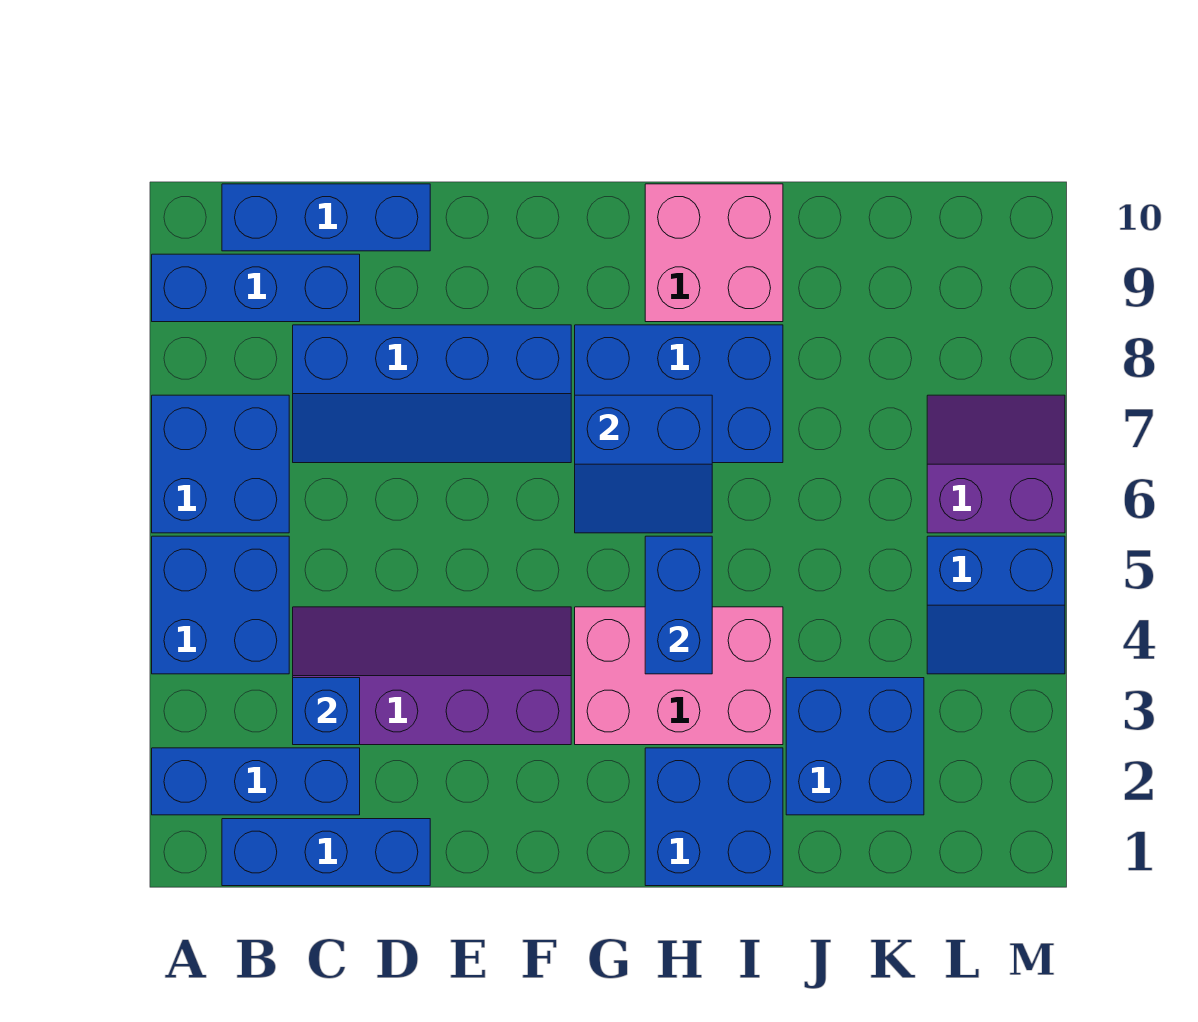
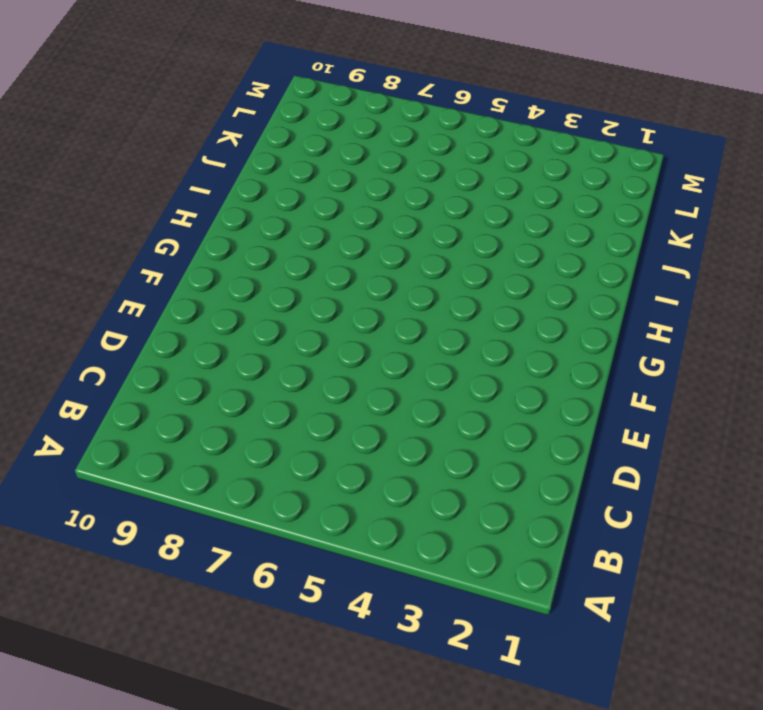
none -> blue brick A2:C2 level 1
none -> blue brick A4:B5 level 1
none -> blue brick A6:B7 level 1

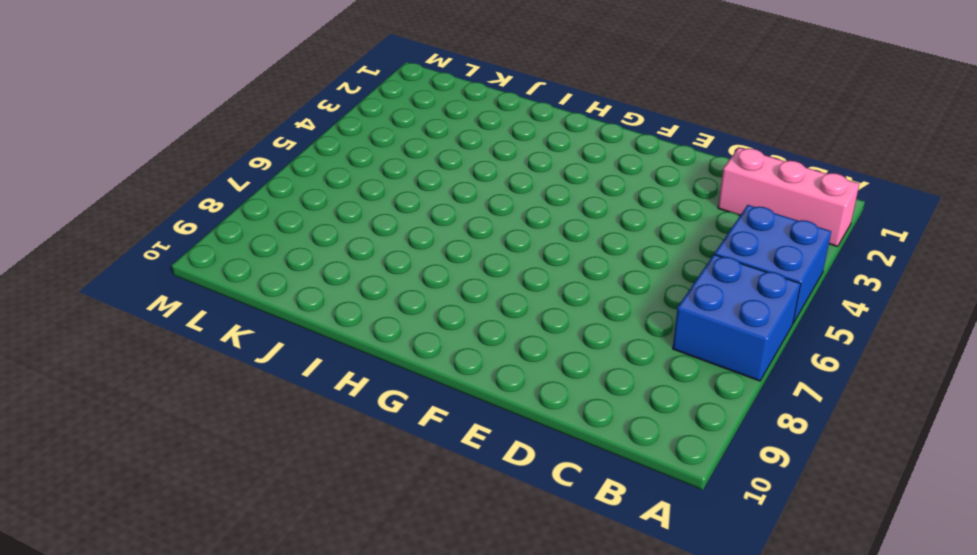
pink brick A2:C2 level 1 -> blue brick A2:C2 level 1
none -> blue brick A9:C9 level 1
none -> blue brick B1:D1 level 1
none -> blue brick B10:D10 level 1

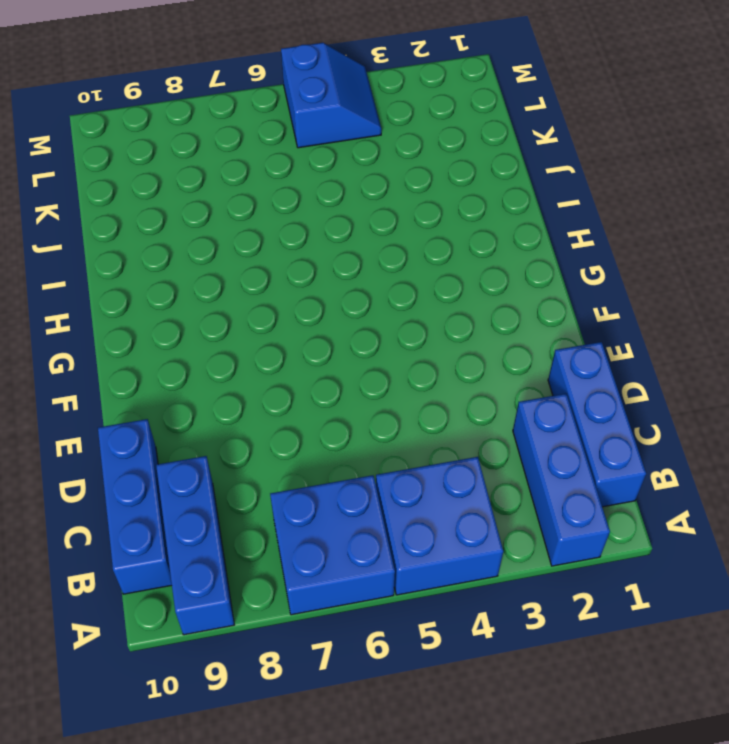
none -> purple slope C3:F4 level 1 top 3
none -> blue slope C7:F8 level 1 top 8
none -> pink brick G3:I4 level 1

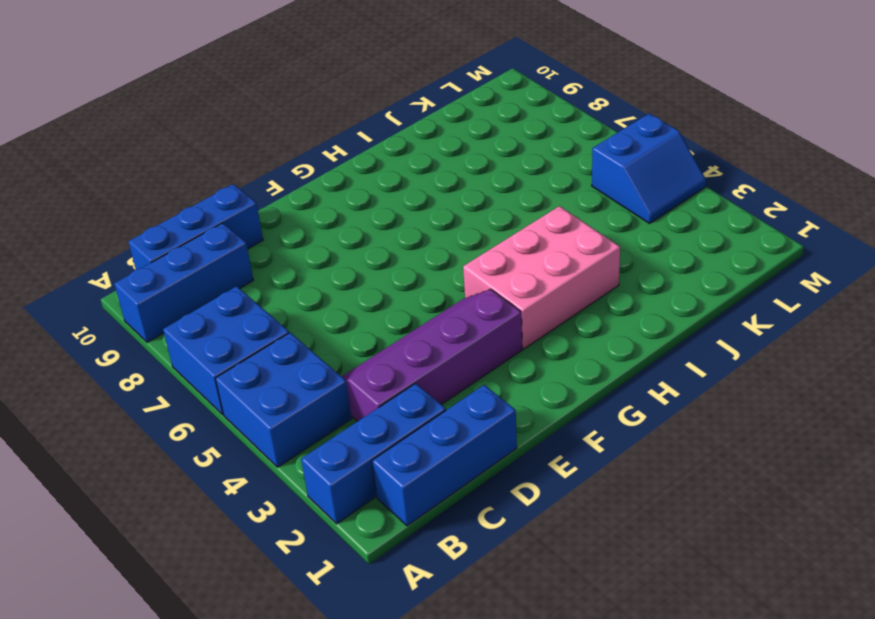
none -> blue slope C7:F8 level 1 top 8
none -> blue brick G7:I8 level 1
none -> blue brick H1:I2 level 1

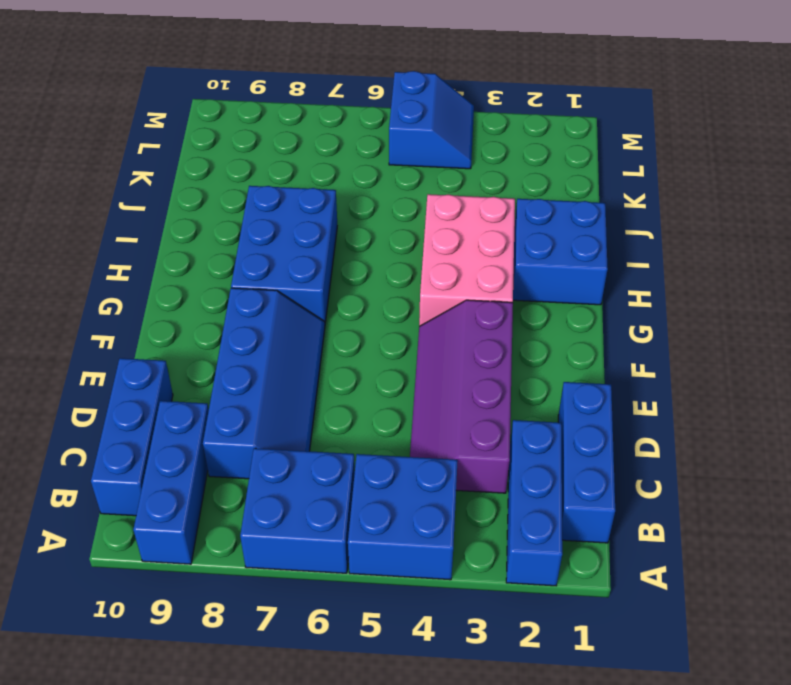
none -> pink brick H9:I10 level 1
none -> blue brick J2:K3 level 1
none -> purple slope L6:M7 level 1 top 6

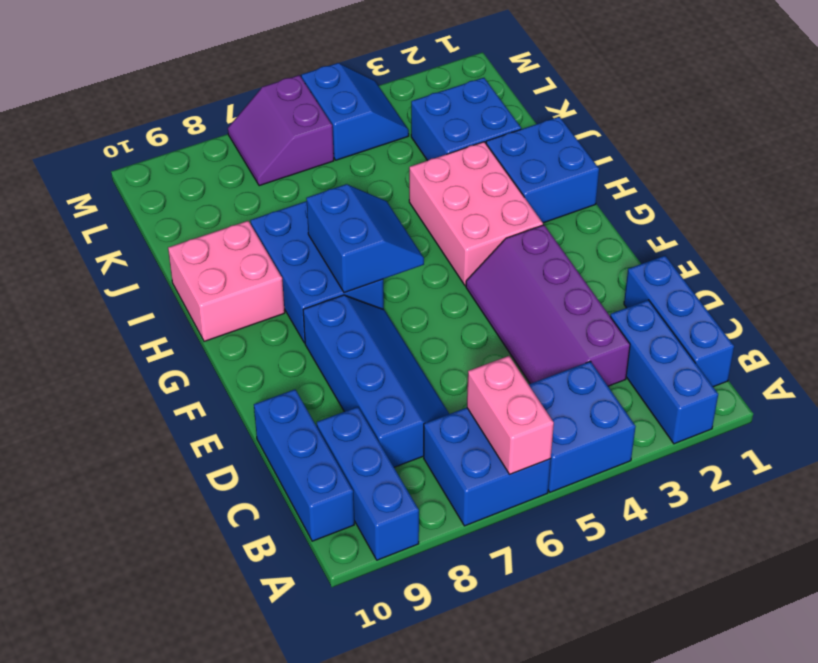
pink brick A6:B6 level 2 -> none
none -> blue brick C3 level 2
none -> blue brick H4:H5 level 2

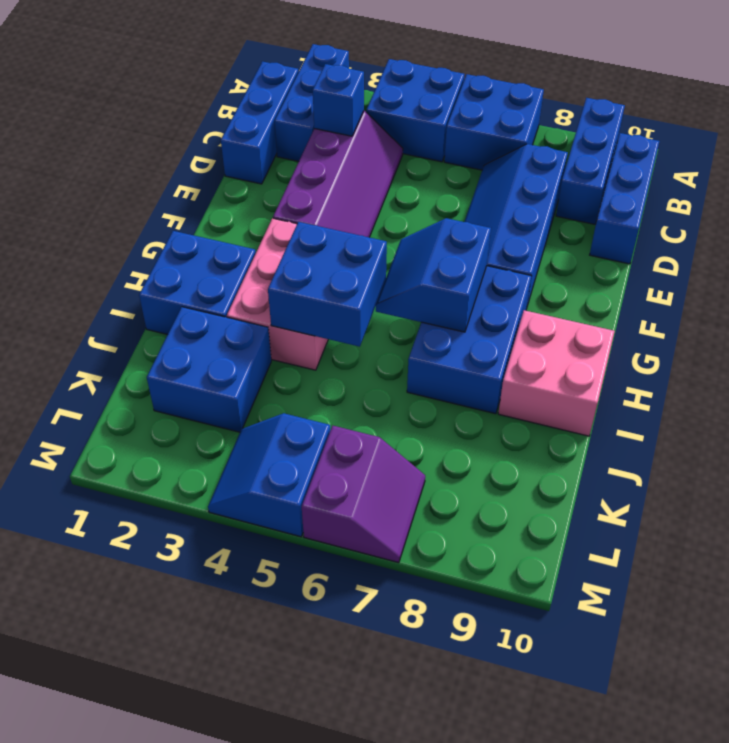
blue brick H4:I5 level 2 -> blue brick H4:H5 level 2

